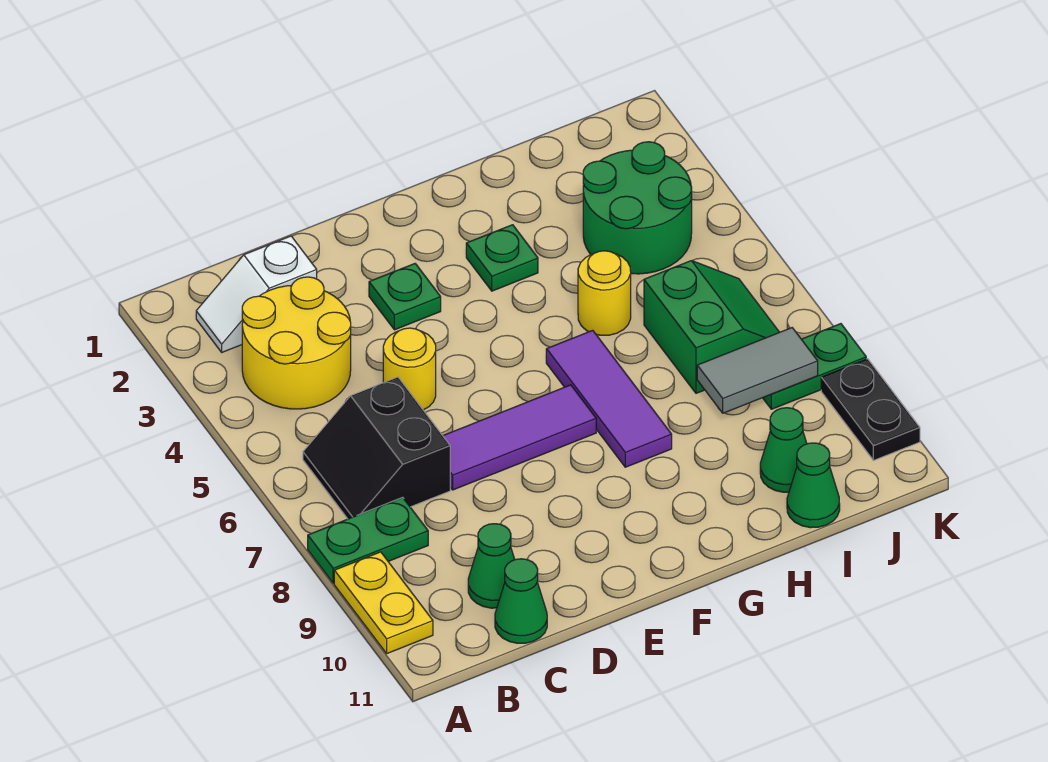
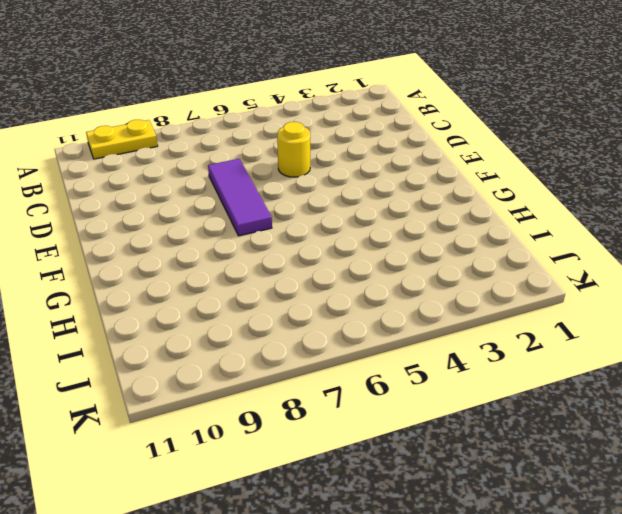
none -> green plate A8:B8 level 1
none -> white slope B2:C2 level 1 top C
none -> yellow round brick B3:C4 level 1

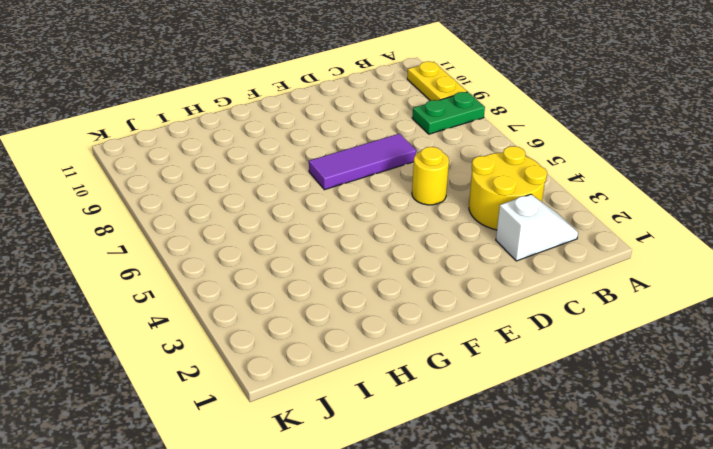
none -> black slope B6:C7 level 1 top C
none -> green cone C10 level 1
none -> green cone C11 level 1

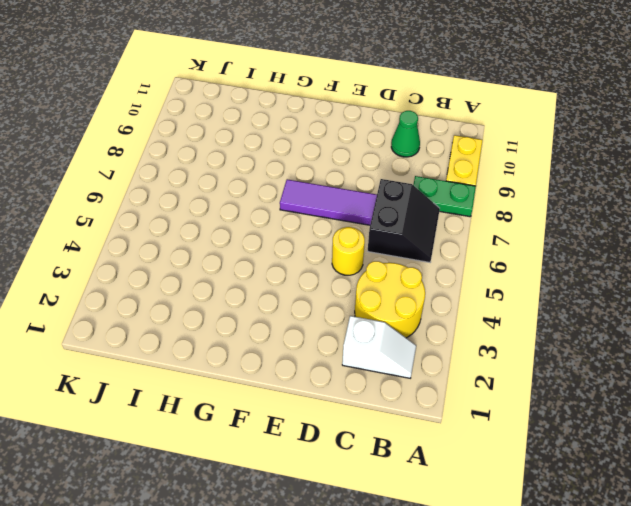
none -> green cone C11 level 1
none -> green plate E3 level 1
none -> green plate G3 level 1

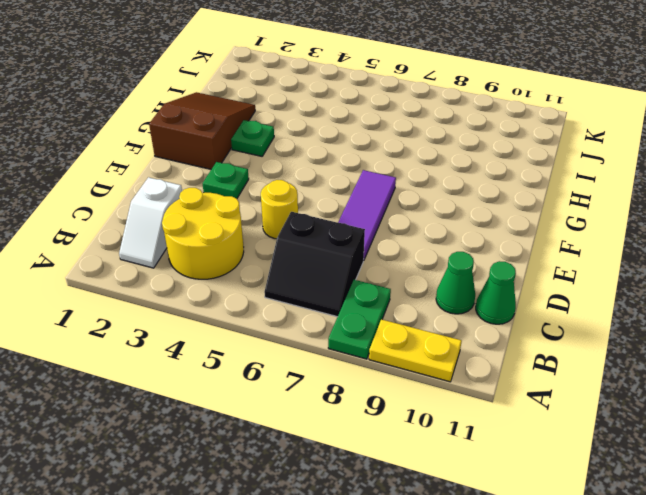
brown slope F1:H2 level 1 top F -> none
none -> purple tile G6:G8 level 1
none -> yellow round brick H5 level 1
none -> green round brick I3:J4 level 1

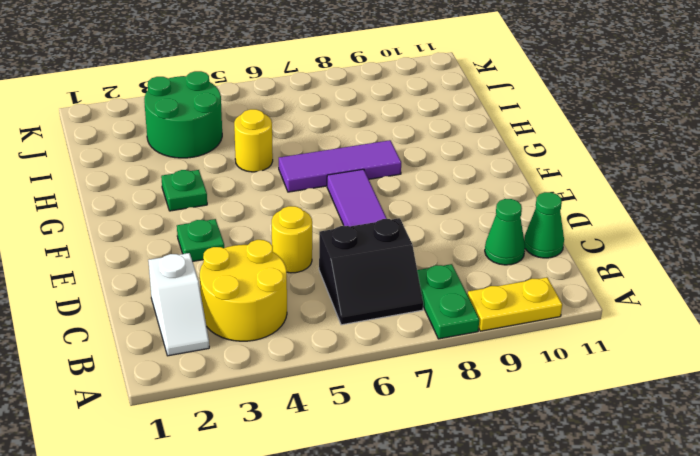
none -> green slope I6:J7 level 1 top I
none -> green cone I10 level 1
none -> green cone I11 level 1

